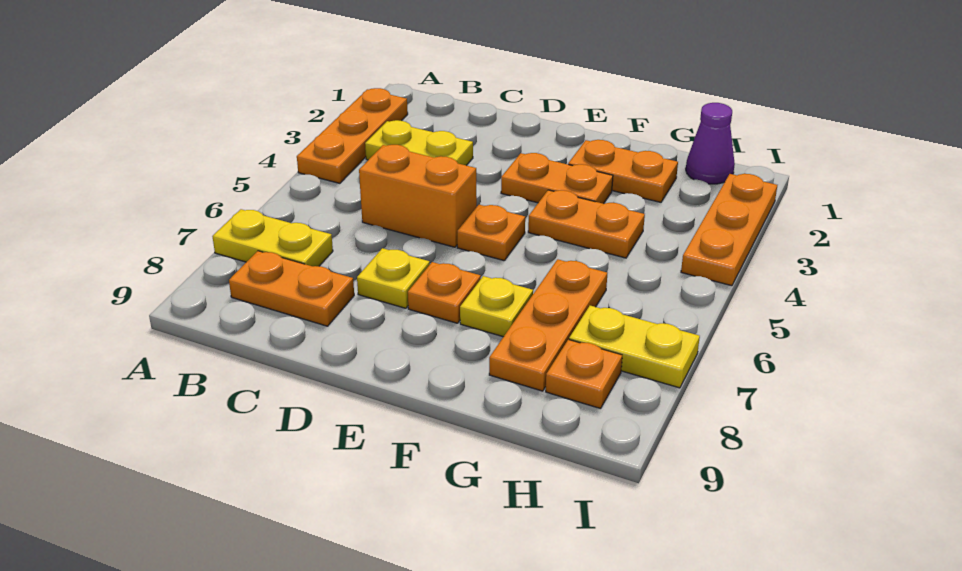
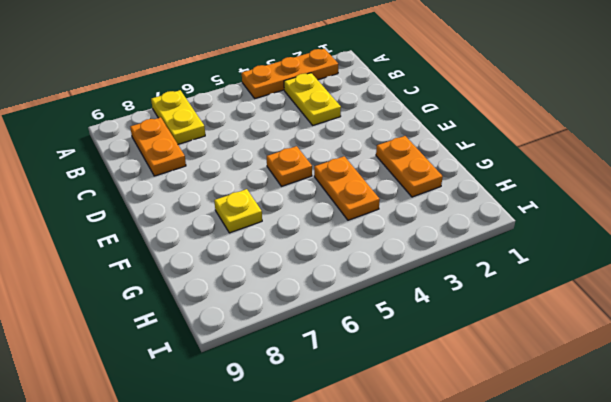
none -> orange brick C5:D5 level 1
none -> yellow plate D7 level 1
none -> orange plate E3:F3 level 1

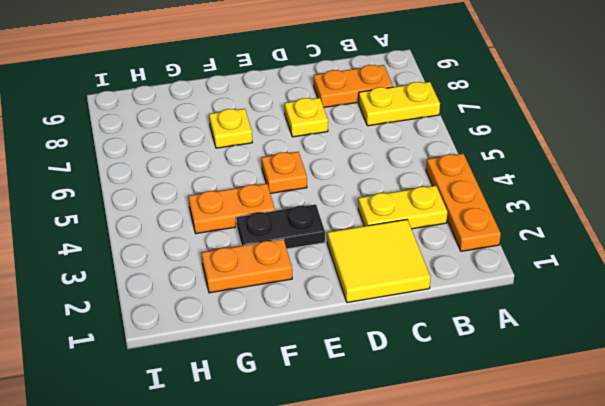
yellow tile C1:D2 level 1 -> none
black plate E3:F3 level 1 -> orange plate E3:F3 level 1
none -> orange brick C5:D5 level 1
none -> orange plate E7 level 1
none -> orange plate G6:G8 level 1

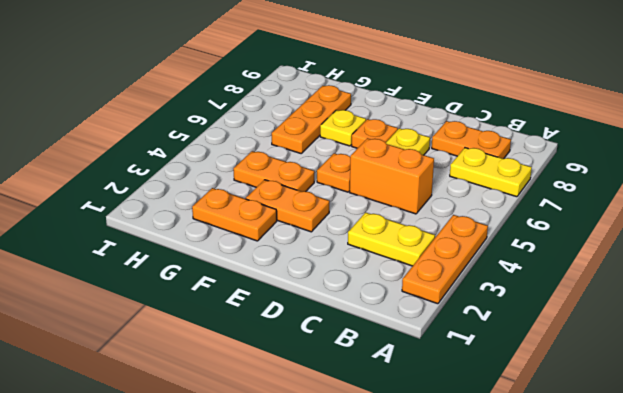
none -> purple cone H1 level 1
none -> yellow plate H7:I7 level 1
none -> orange plate H8 level 1

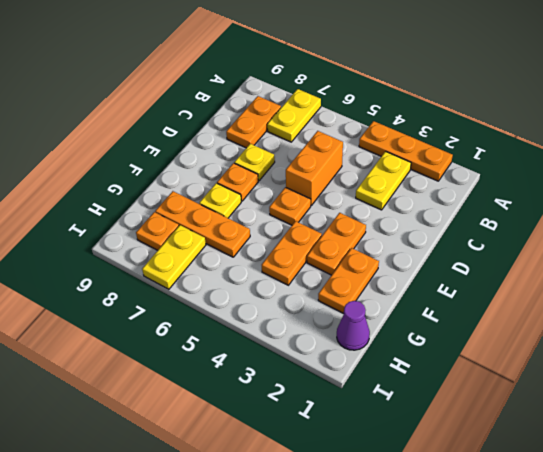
none -> orange plate I2:I4 level 1

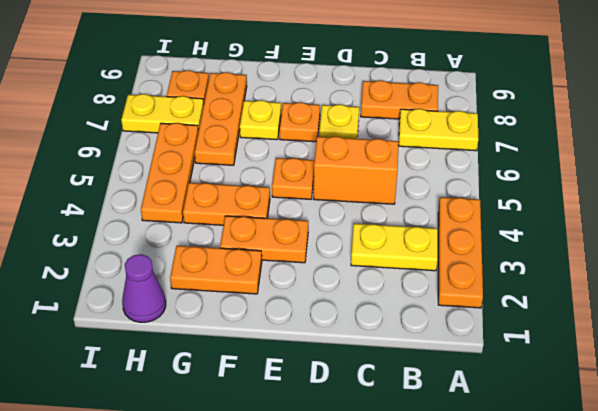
orange plate H4:H6 level 1 -> orange plate I2:I4 level 1

